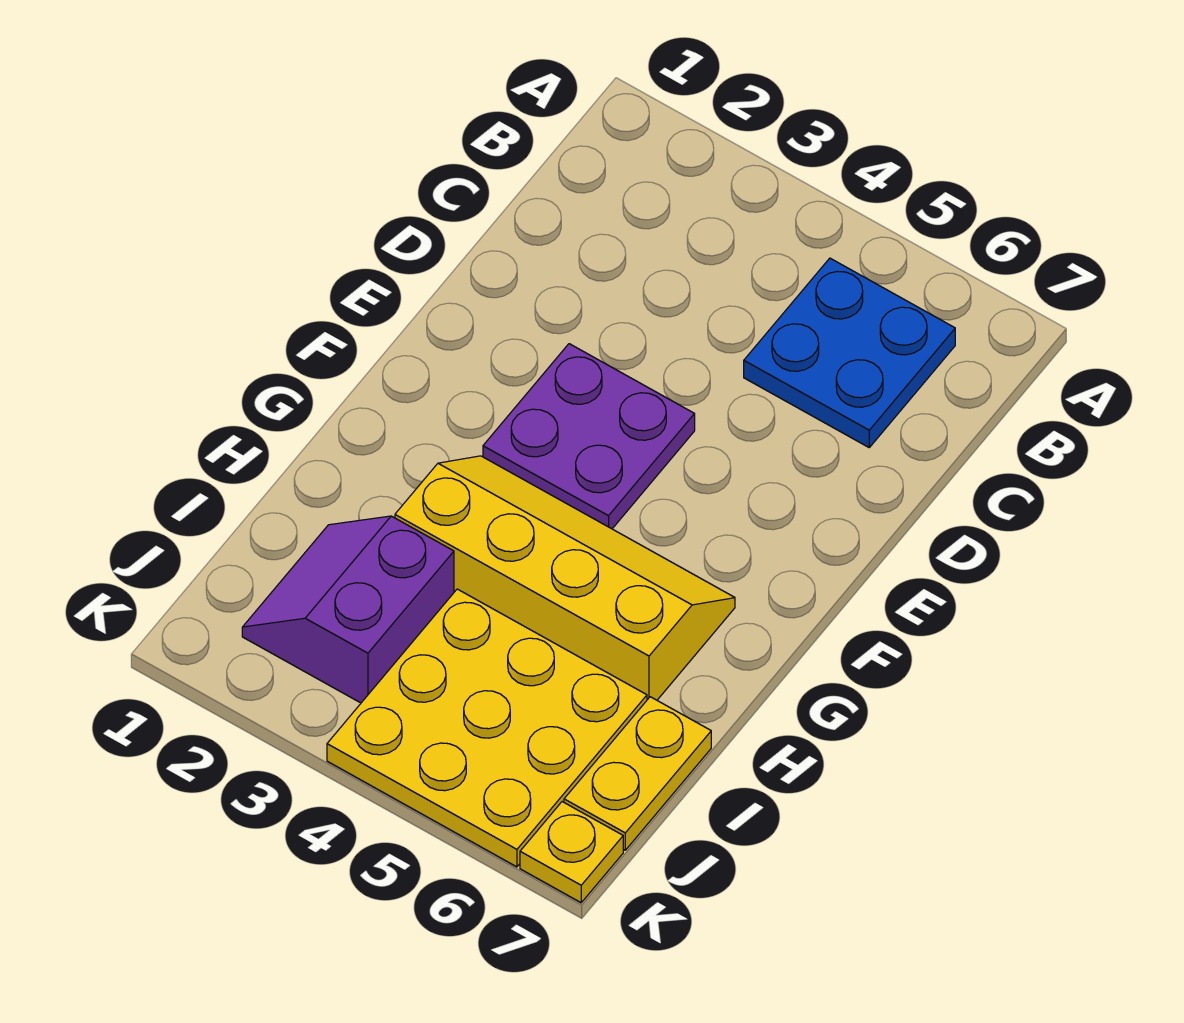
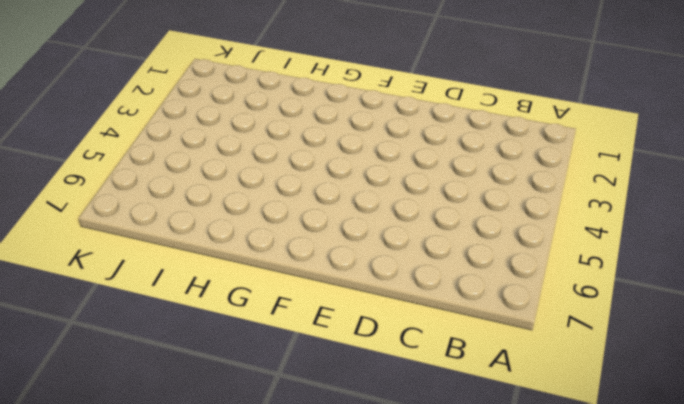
none -> blue plate B5:C6 level 1
none -> purple plate E3:F4 level 1

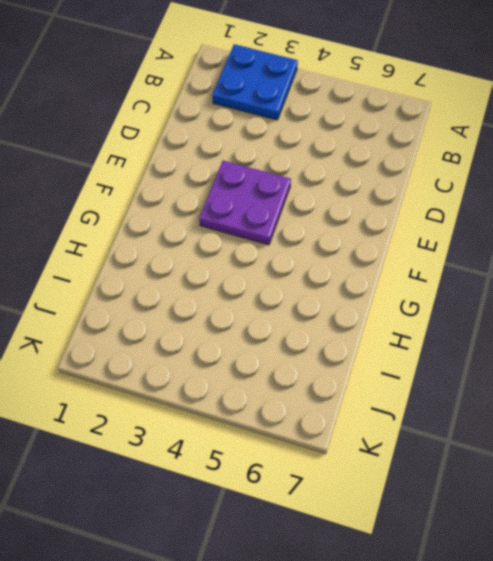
blue plate A2:B3 level 1 -> blue plate B5:C6 level 1
none -> yellow slope G3:H6 level 1 top H
none -> purple slope I2:J3 level 1 top 3

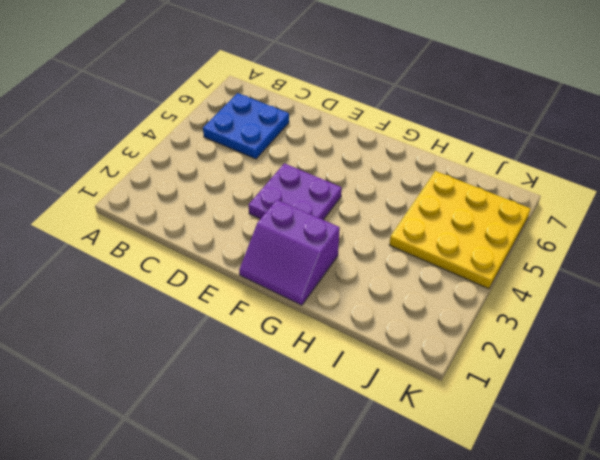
purple slope F1:G2 level 1 top 2 -> purple slope I2:J3 level 1 top 3
none -> yellow slope G3:H6 level 1 top H
none -> yellow plate I7:J7 level 1

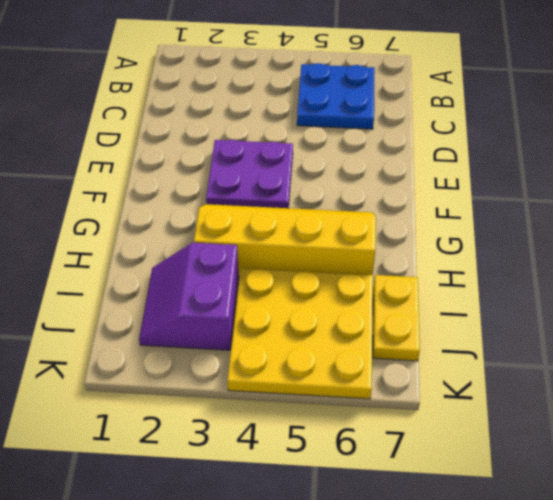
none -> yellow plate K7 level 1

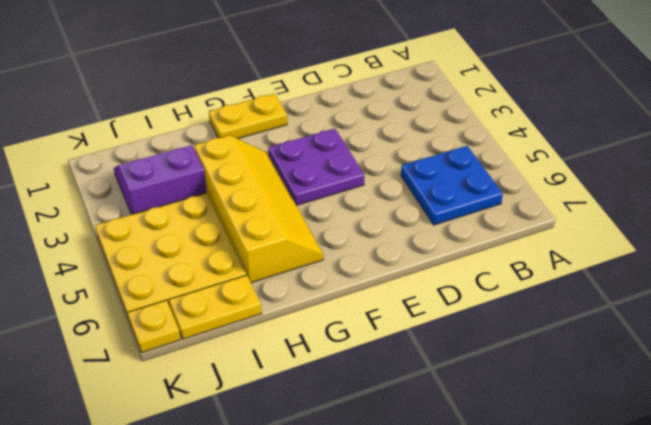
yellow plate F1:G1 level 1 -> none

